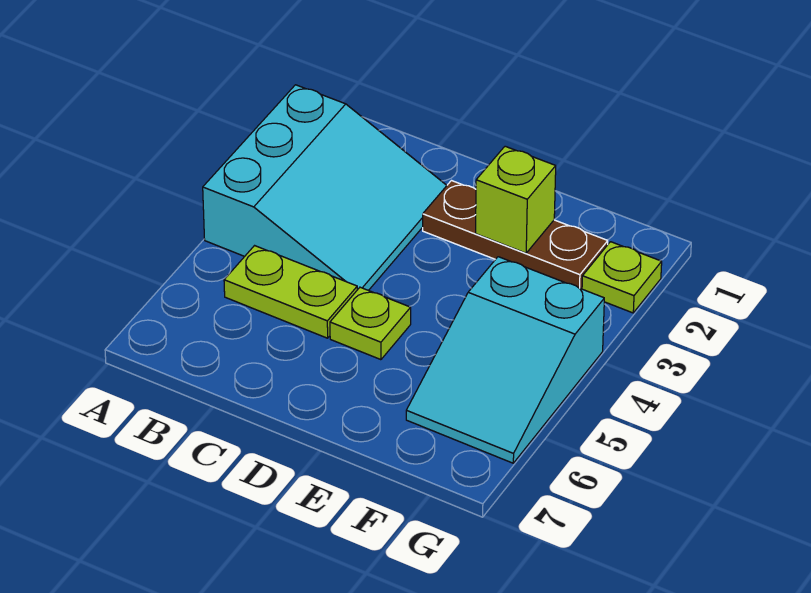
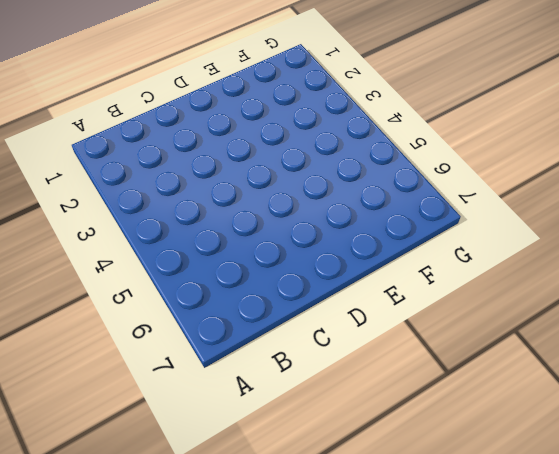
none -> cyan slope A2:C4 level 1 top A
none -> lime plate B5:C5 level 1

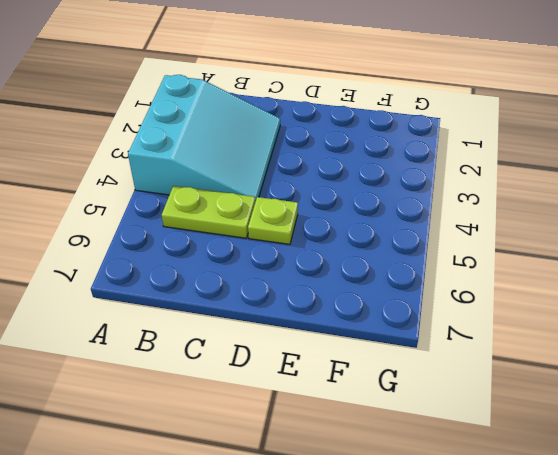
none -> brown plate D2:F2 level 1
none -> cyan slope F4:G6 level 1 top 4

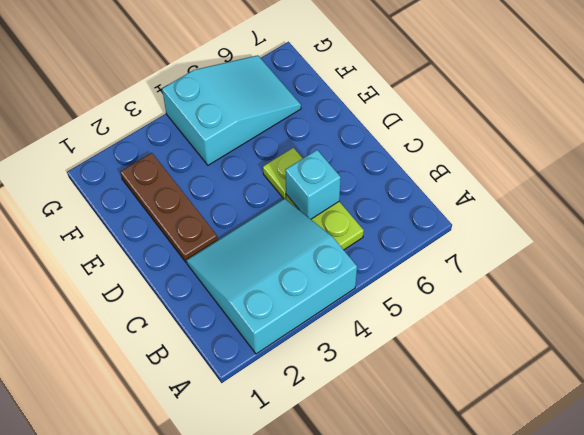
cyan brick C5 level 2 -> none
none -> lime plate G2 level 1
none -> lime brick E2 level 2

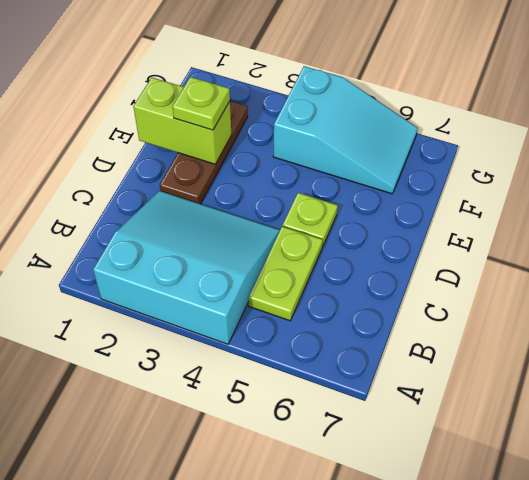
lime brick E1:E2 level 2 -> lime brick E2 level 2
lime plate E2 level 3 -> lime plate G2 level 1

